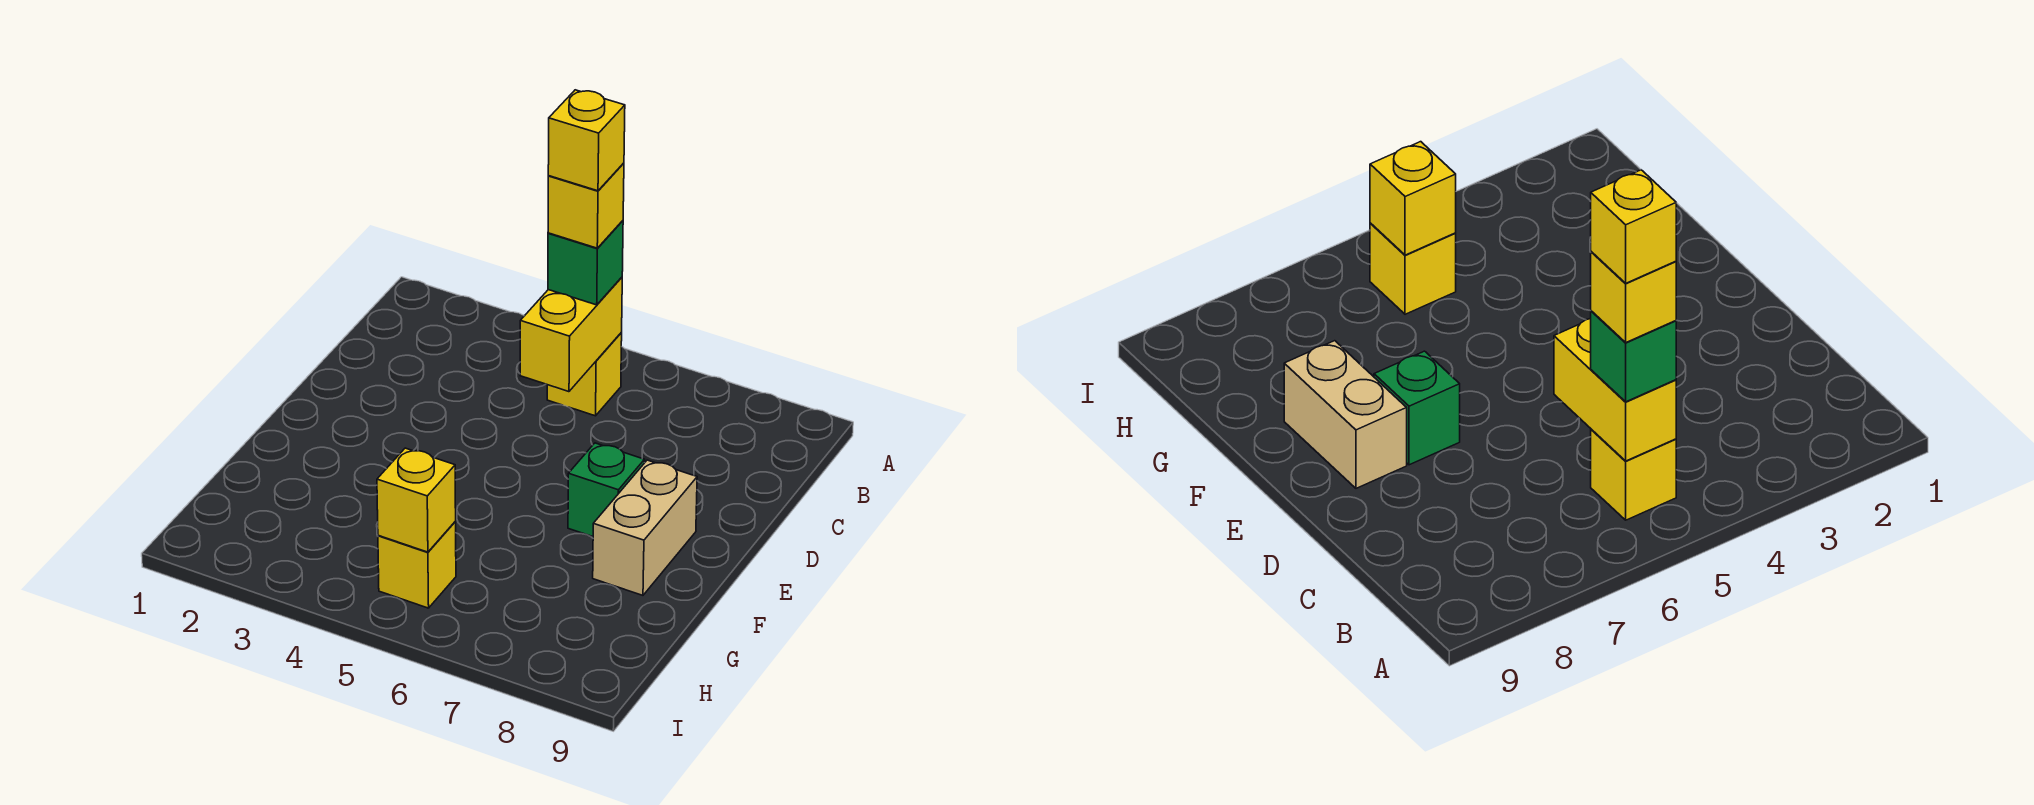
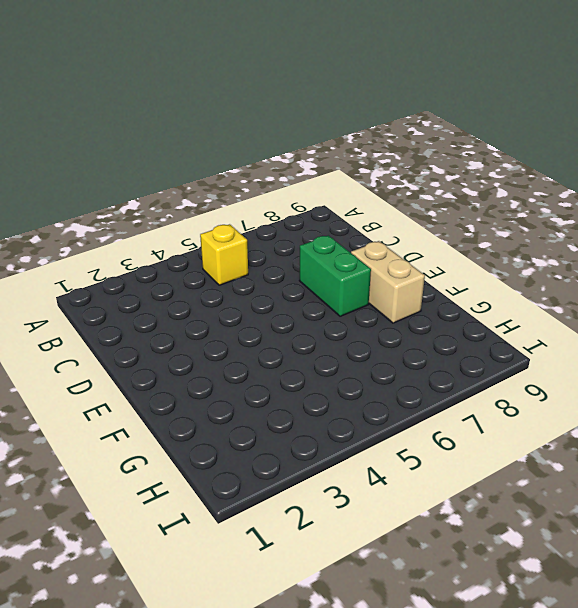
green brick D7:E7 level 1 -> green brick E7 level 1
none -> yellow brick H5 level 1
none -> yellow brick B5:C5 level 2

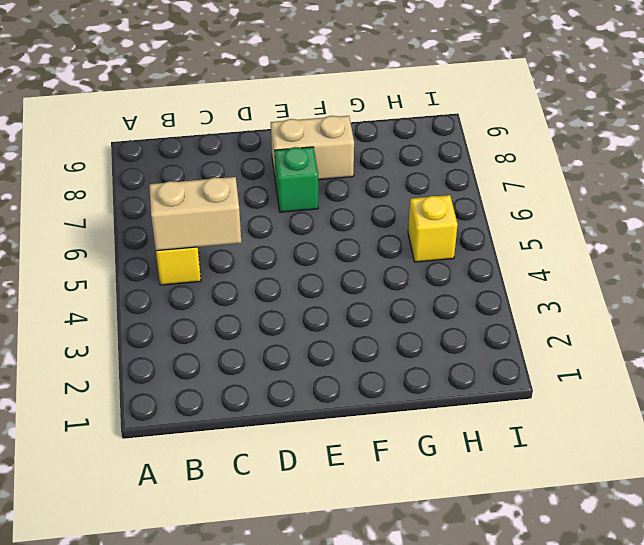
tan brick B5:C5 level 2 -> yellow brick B5:C5 level 2
none -> yellow brick H5 level 2
none -> green brick B5 level 3

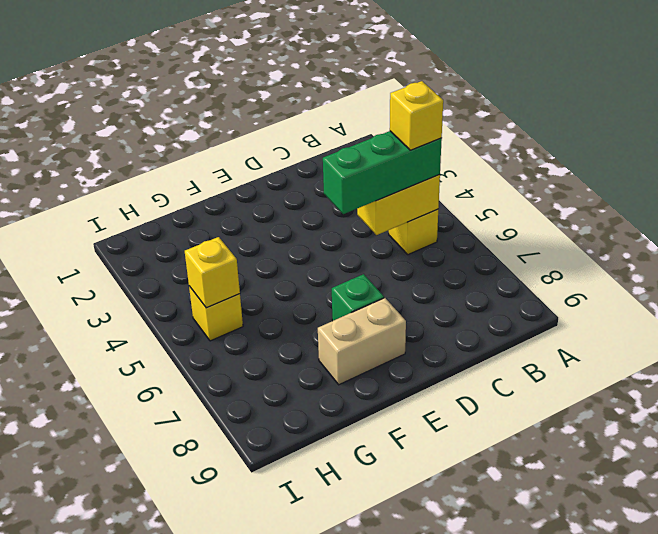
green brick B5:D5 level 3 -> green brick B5 level 3
none -> yellow brick B5 level 5

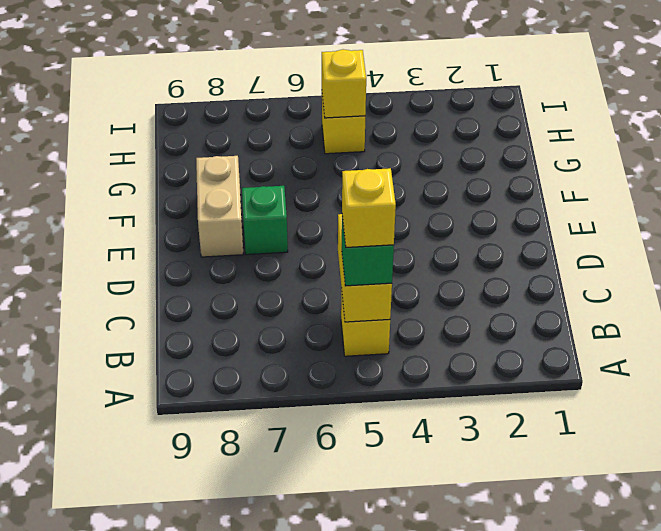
none -> yellow brick B5 level 5

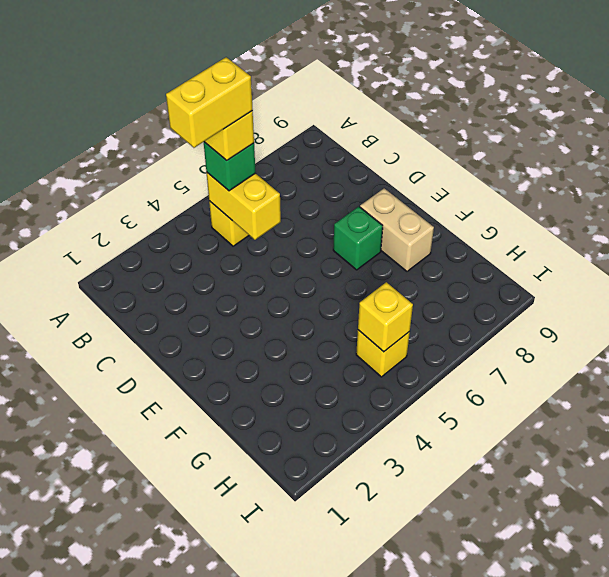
yellow brick B4:B5 level 5 -> yellow brick B5 level 5

